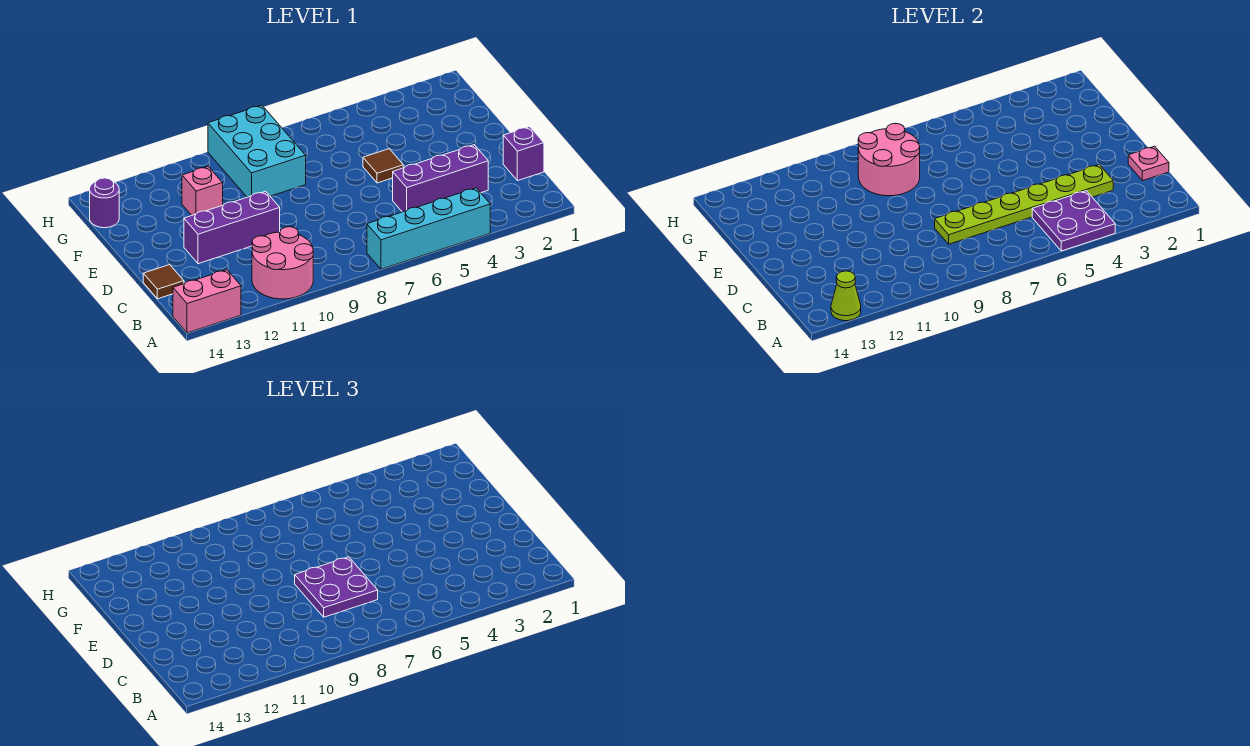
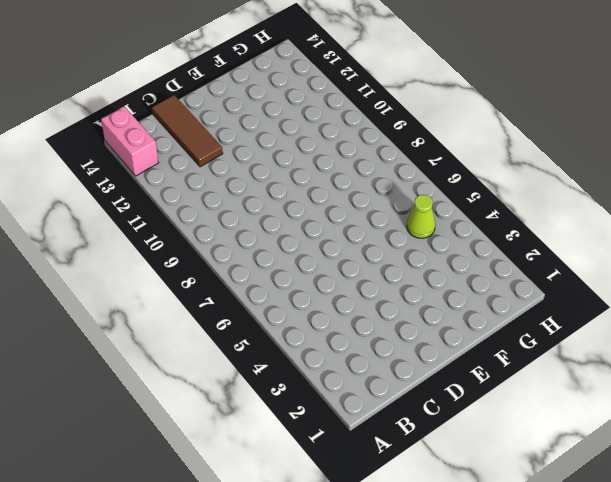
brown tile C12:C14 level 1 -> brown tile C14 level 1
lime cone G5 level 1 -> lime cone A13 level 2
none -> cyan brick A4:A7 level 1
none -> pink round brick A10:B11 level 1
none -> purple brick C1 level 1

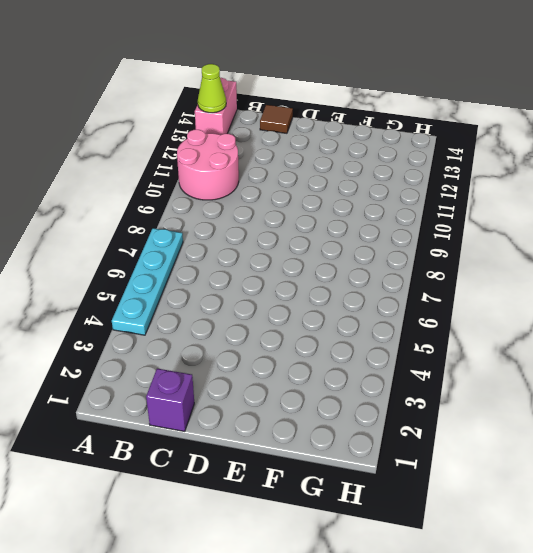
cyan plate A4:A7 level 1 -> cyan brick A4:A7 level 1
none -> purple brick C3:C5 level 1
none -> purple brick D10:D12 level 1
none -> brown tile E5 level 1

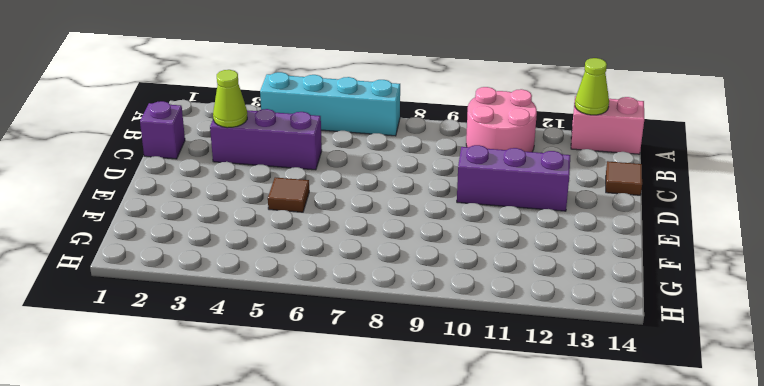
lime cone C3 level 2 -> lime plate C3:C8 level 2
none -> cyan brick F8:H9 level 1
none -> pink brick F11 level 1
none -> purple round brick G14 level 1

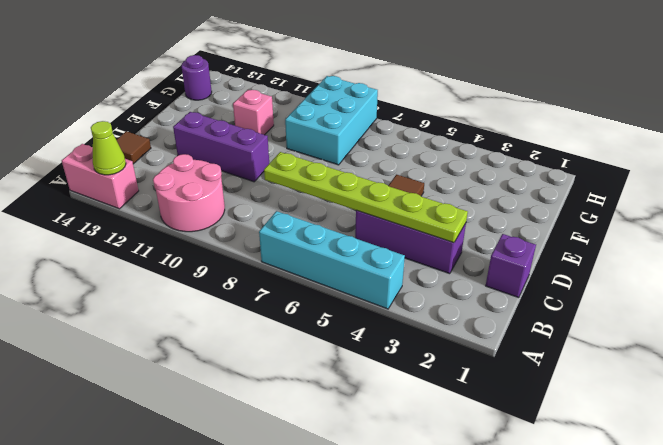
none -> purple plate A4:B5 level 2
none -> pink plate C1 level 2
none -> pink round brick F8:G9 level 2

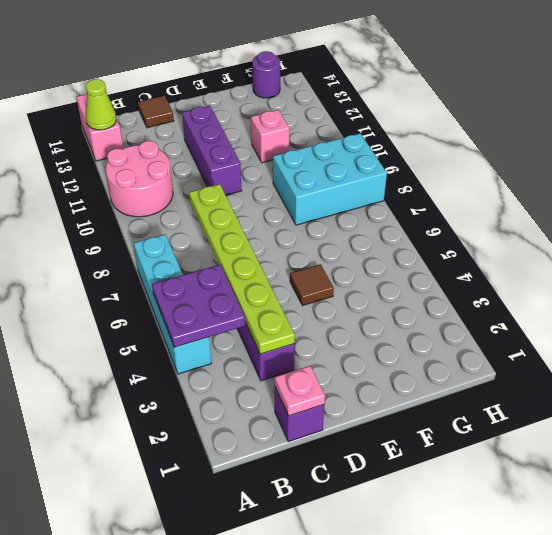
none -> pink round brick F8:G9 level 2
none -> purple plate C7:D8 level 3

